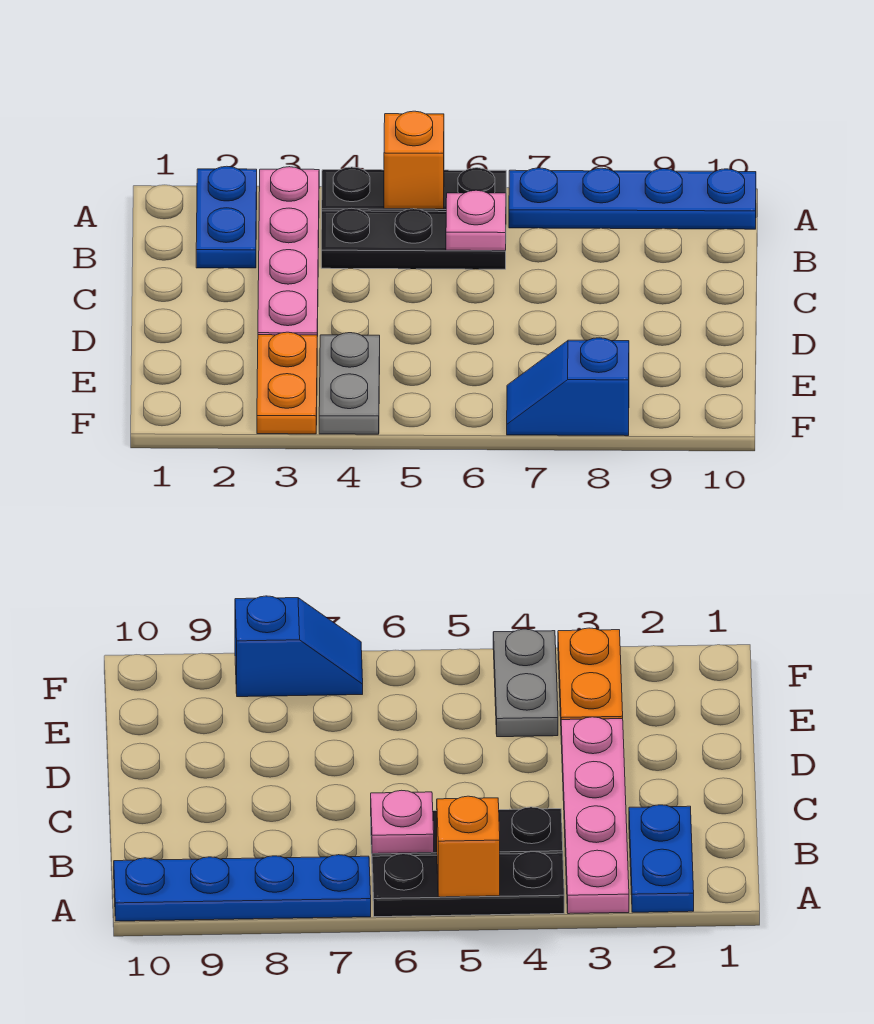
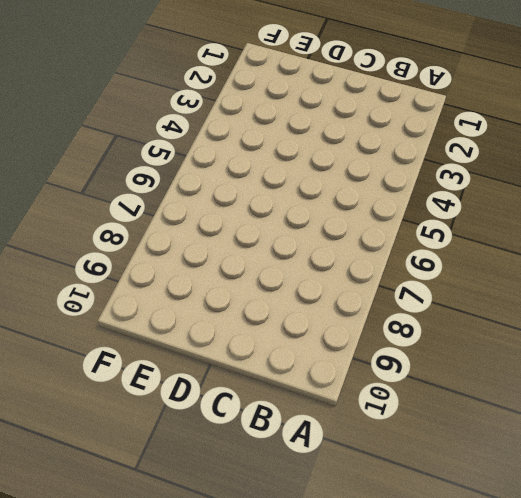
none -> blue plate A2:B2 level 1
none -> pink plate A3:D3 level 1

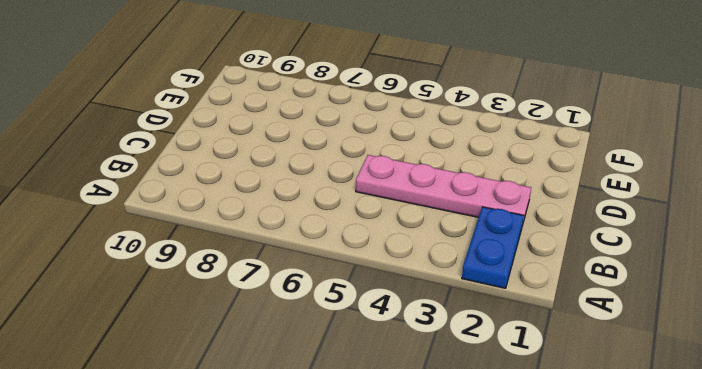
pink plate C2:C5 level 1 -> pink plate A3:D3 level 1
none -> black plate A4:A6 level 1
none -> blue plate A7:A10 level 1

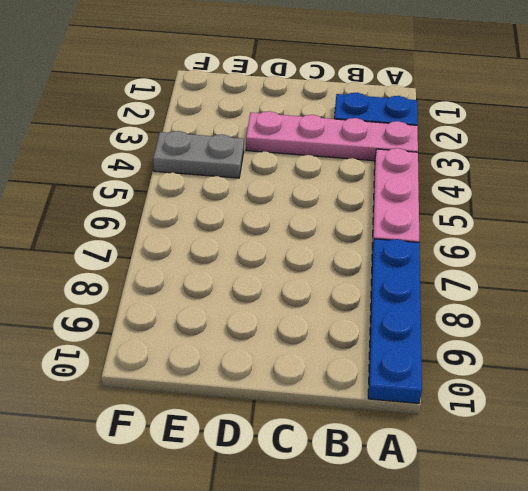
pink plate A4:A6 level 1 -> black plate A4:A6 level 1
none -> black plate B4:B6 level 1
none -> orange plate E3:F3 level 1

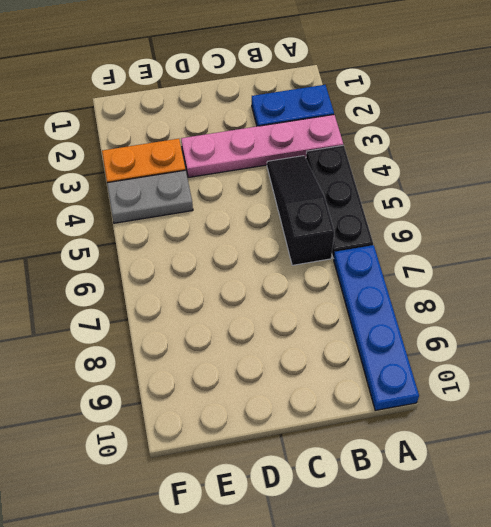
black slope B4:B6 level 1 top 6 -> black plate B4:B6 level 1
none -> blue slope F7:F8 level 1 top 8
none -> orange brick A5 level 2

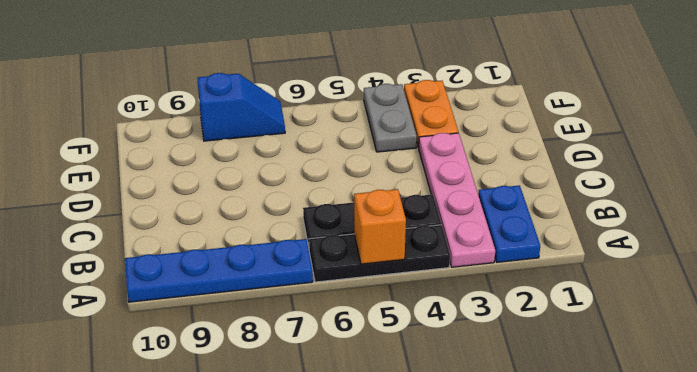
none -> pink plate B6 level 2

